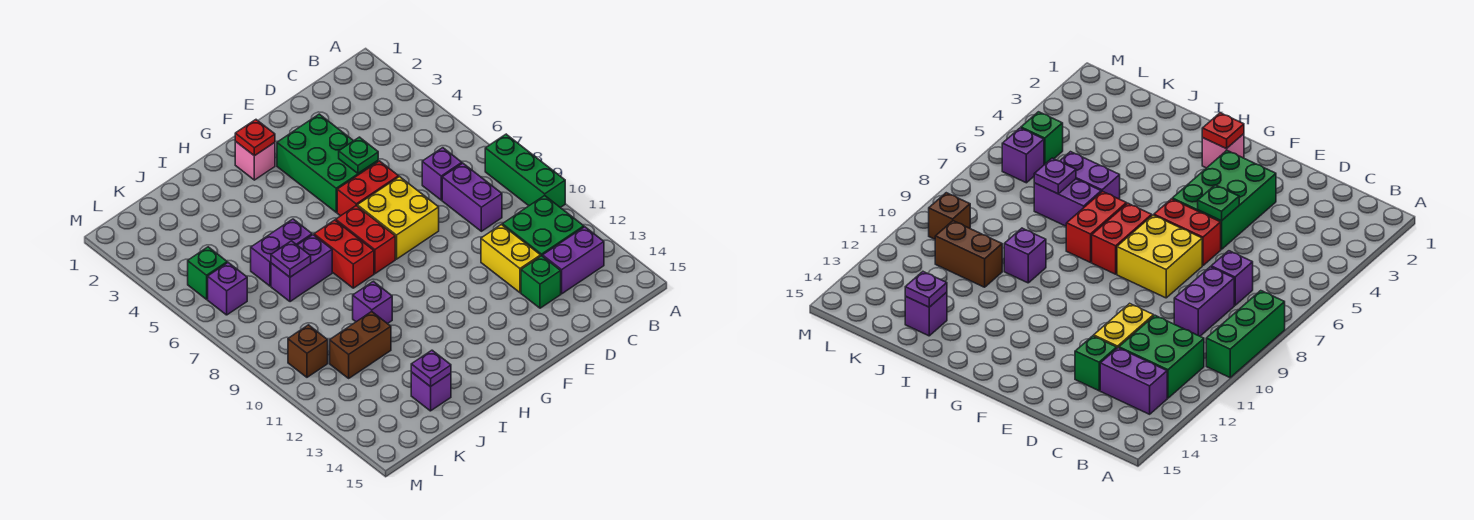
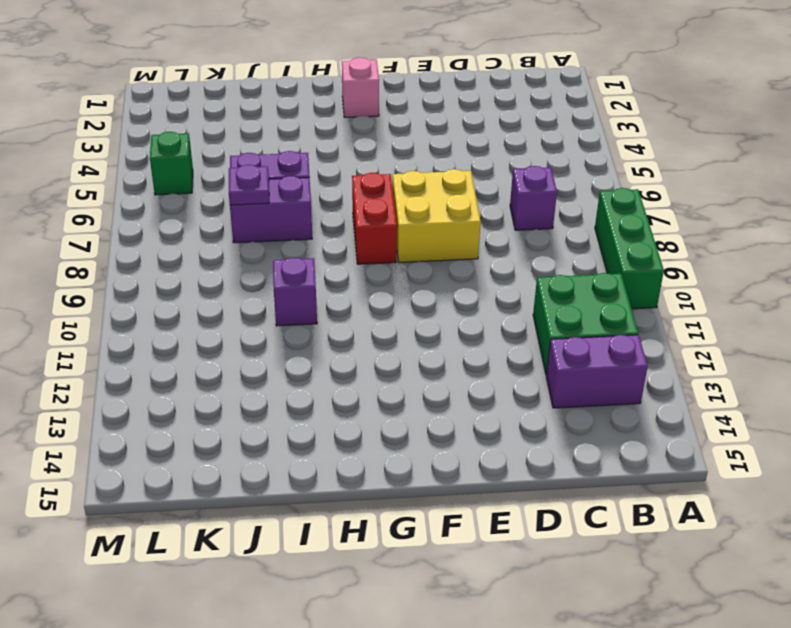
none -> purple brick C8:C9 level 1
none -> yellow brick D11:D12 level 1
none -> green brick D13 level 1

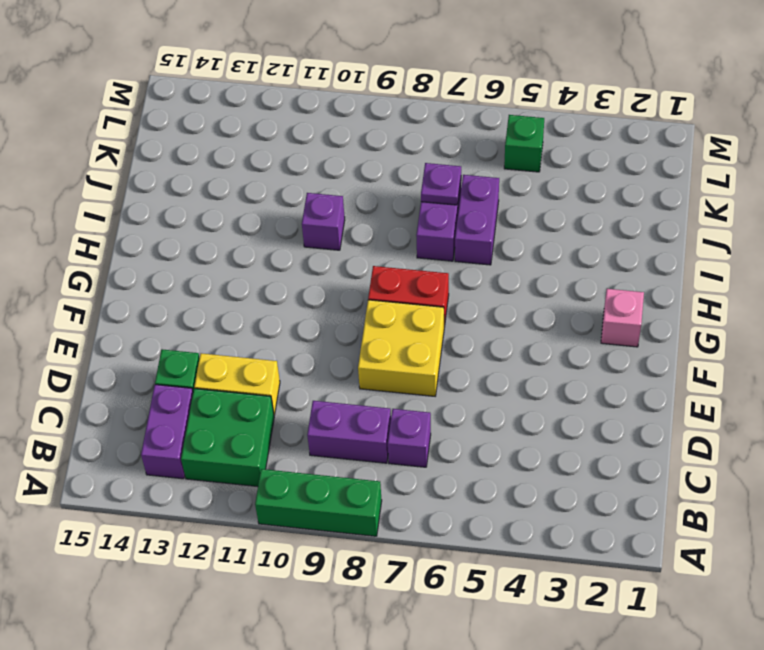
none -> green brick E3:F5 level 1
none -> red brick E6:F6 level 1
none -> red brick H7:H8 level 1

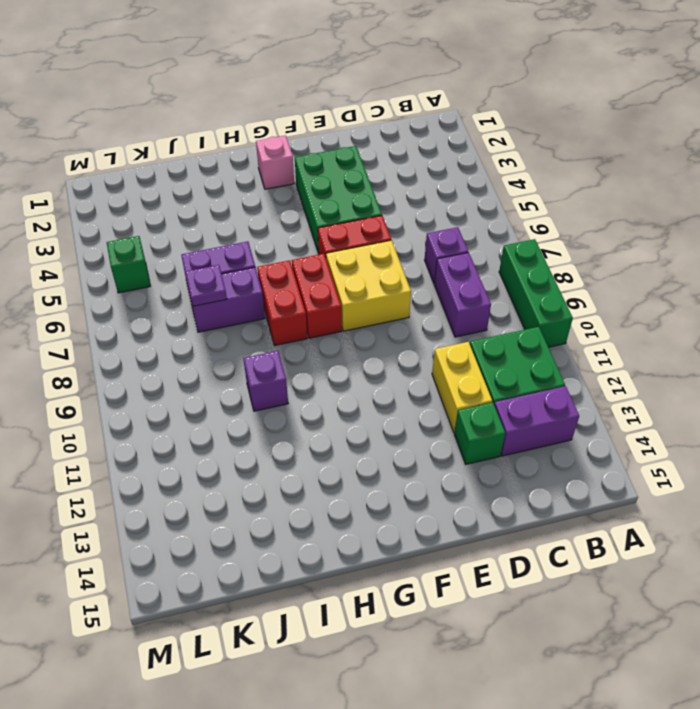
none -> brown brick J11:K11 level 1
none -> purple brick J14 level 1
none -> purple brick L6 level 1

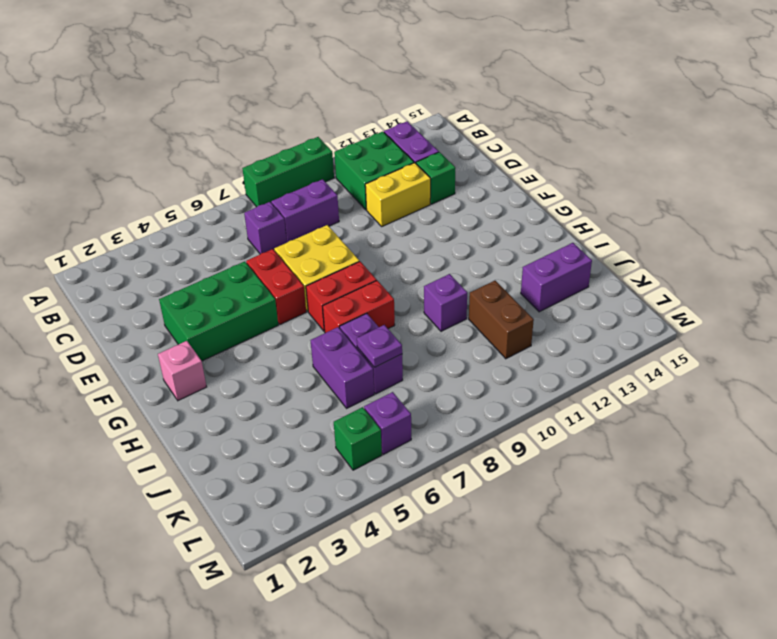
purple brick J13:J14 level 1 -> purple brick J14 level 1
none -> brown brick L10 level 1
none -> green plate E5 level 2
none -> red plate G2 level 2

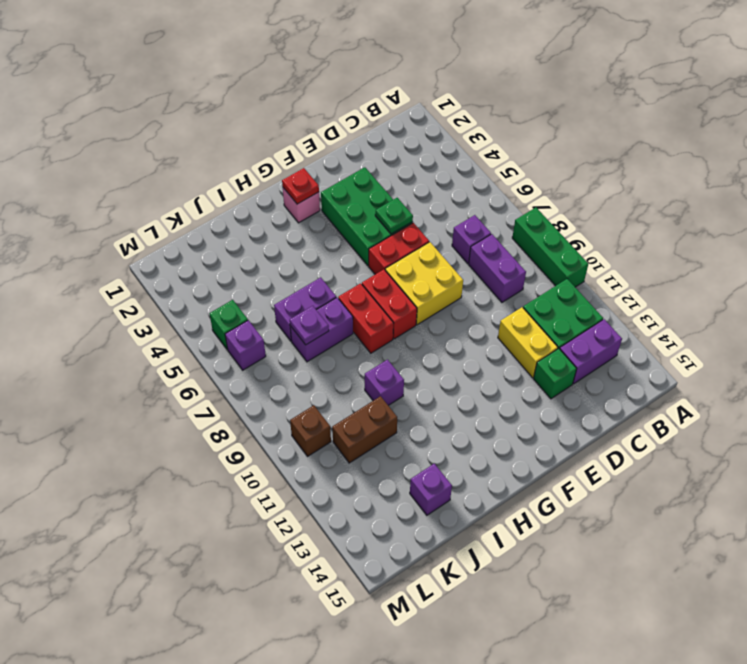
none -> purple plate J14 level 2

